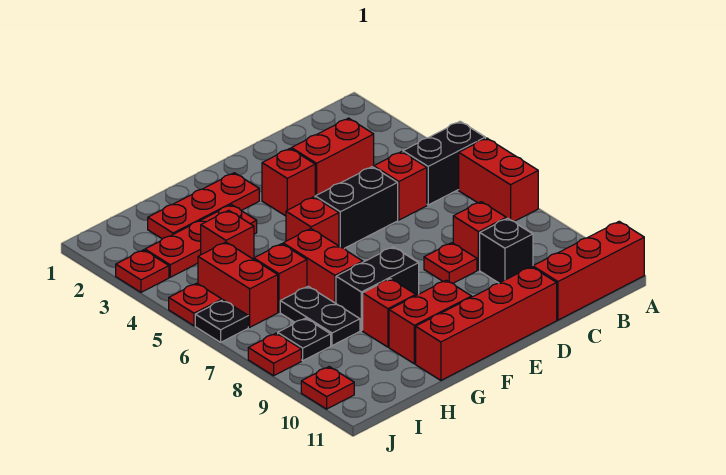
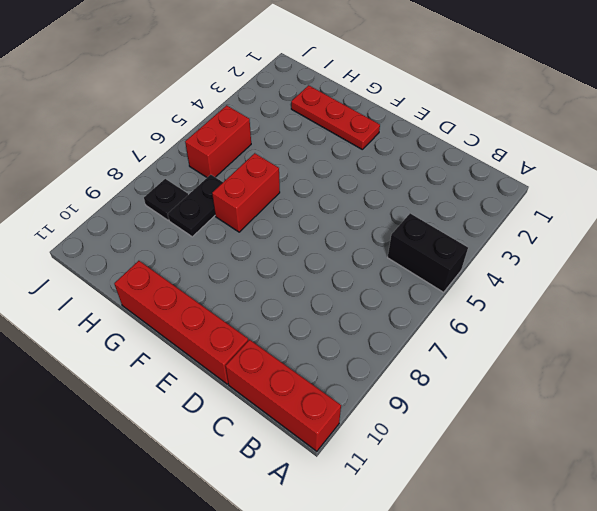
none -> red brick A6:A7 level 1
none -> red brick C3:D3 level 1
none -> red brick C5 level 1

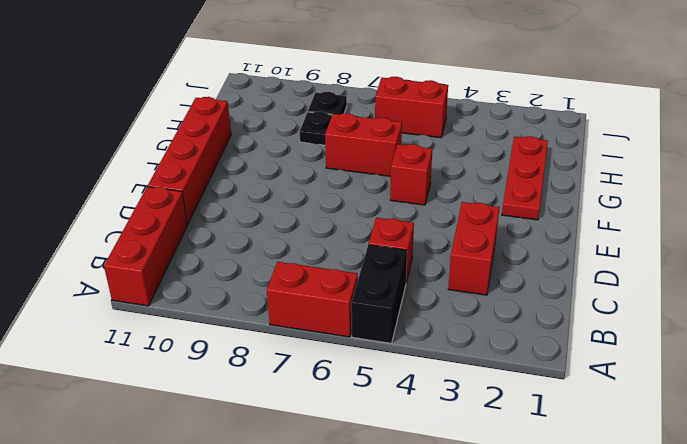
none -> red brick C8 level 1
none -> black brick C9 level 1
none -> black brick D5:E5 level 1

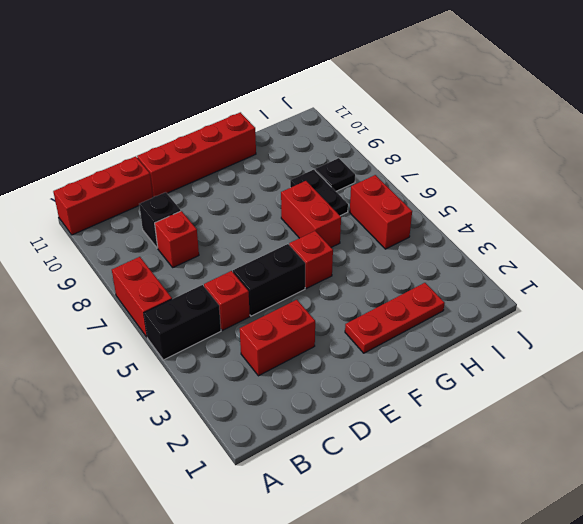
none -> red plate D8 level 1
none -> red brick E3 level 1
none -> black brick F8:G8 level 1

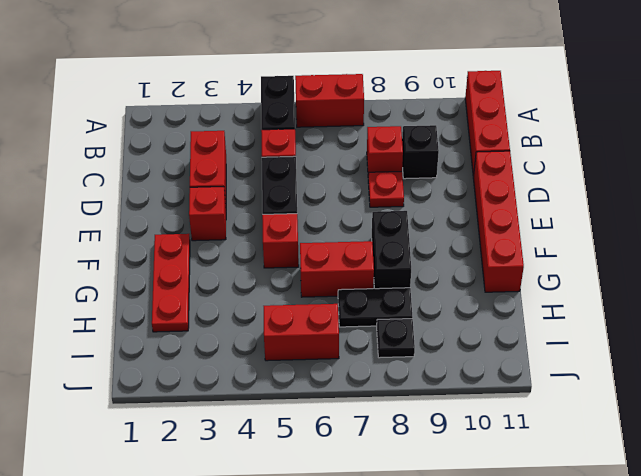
none -> red brick F10:G10 level 1
none -> red plate G3:I3 level 1
none -> red brick G9 level 1

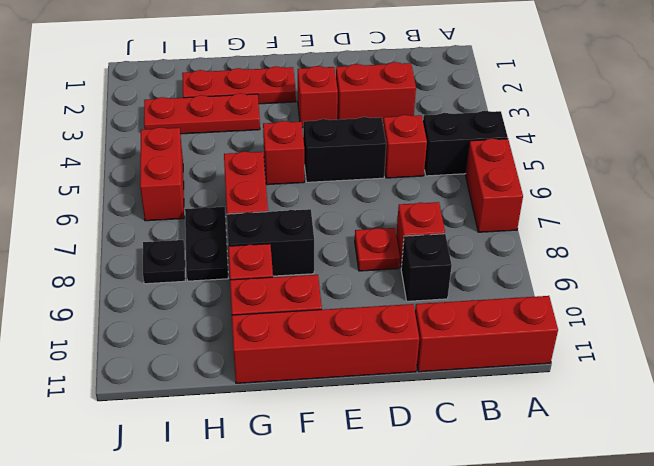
none -> red brick H4 level 1
none -> red brick H6 level 1
none -> red plate J3 level 1

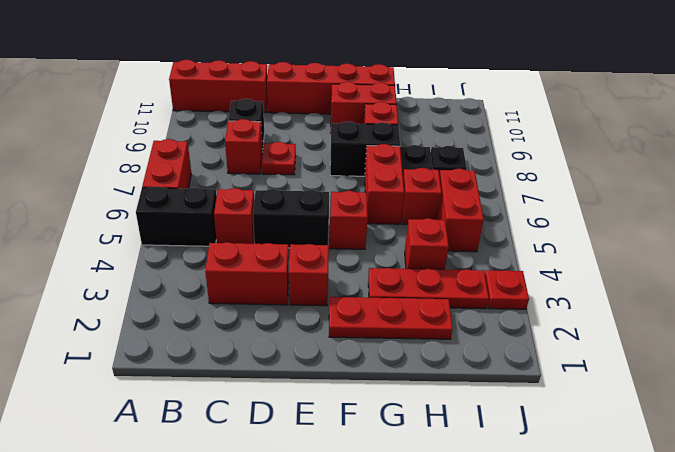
none -> red plate J5 level 1
none -> black plate J6 level 1
none -> red plate J8 level 1

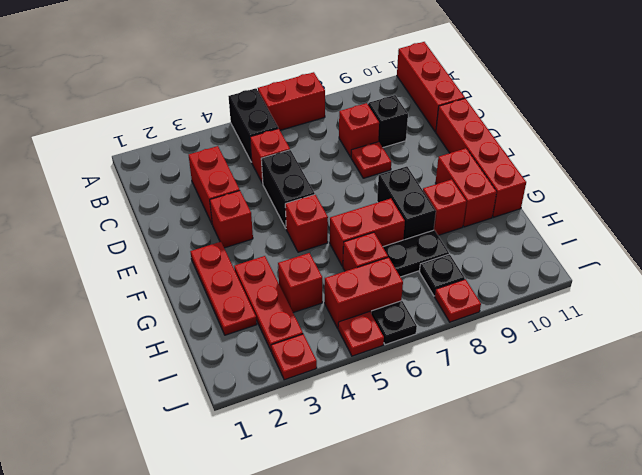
none -> red plate J10 level 1

